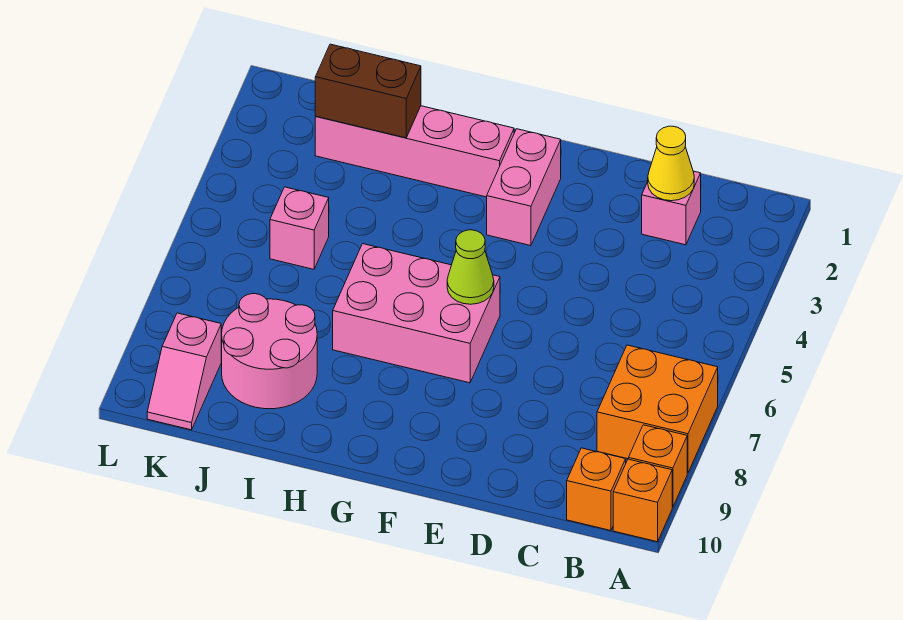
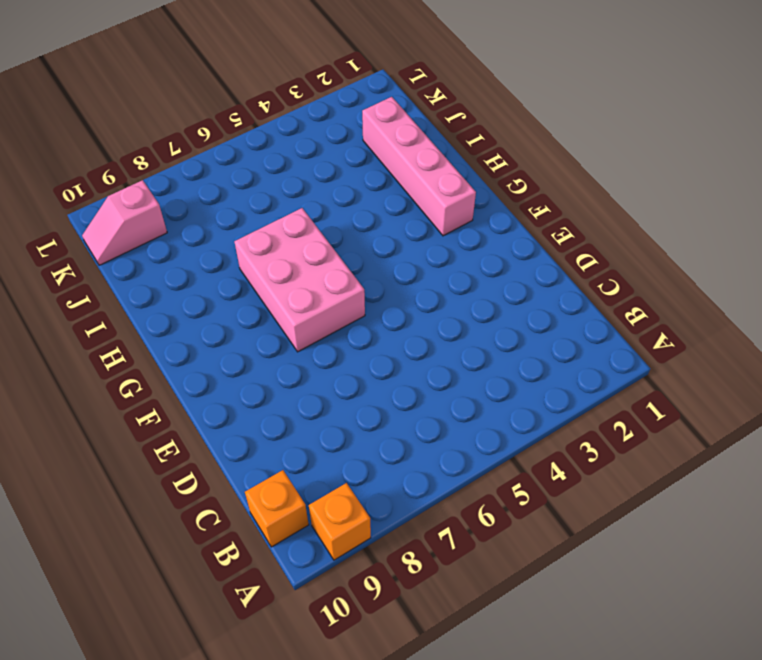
none -> orange brick A7:B8 level 1
none -> orange brick A10 level 1
none -> pink brick C2 level 1

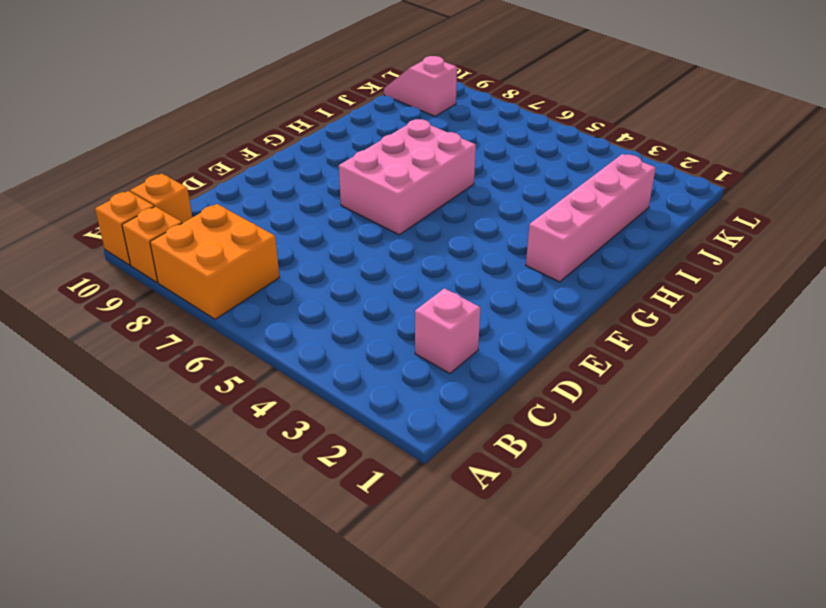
none -> pink brick F2:F3 level 1
none -> pink round brick I8:J9 level 1
none -> pink brick J5 level 1

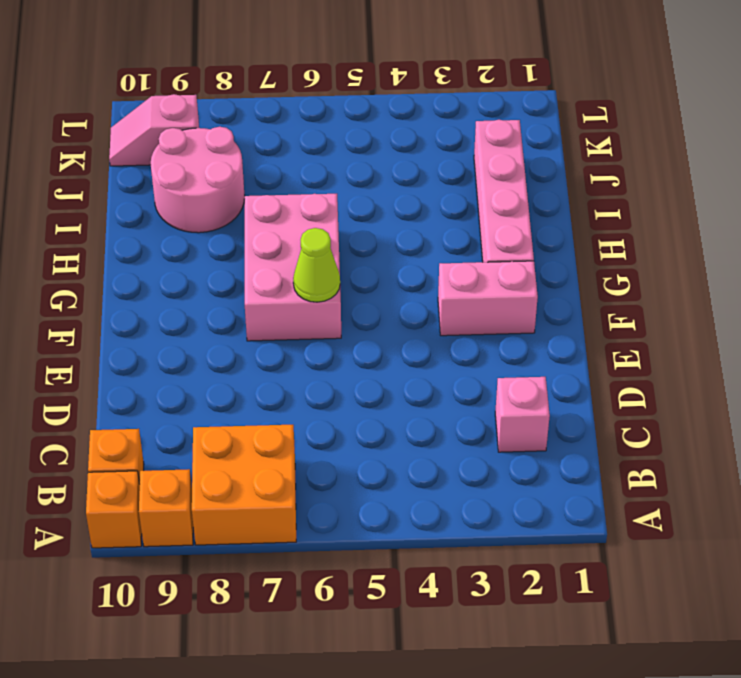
none -> pink brick J5 level 1
none -> yellow cone C2 level 2
none -> brown brick I2:J2 level 2

